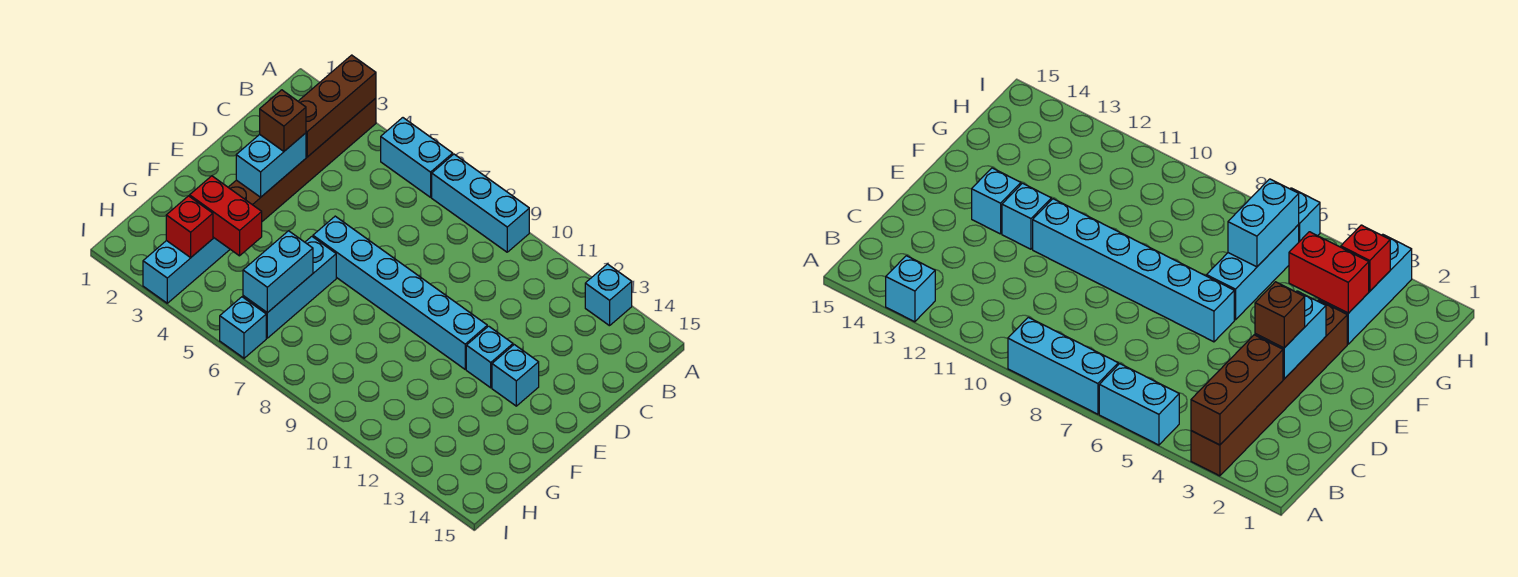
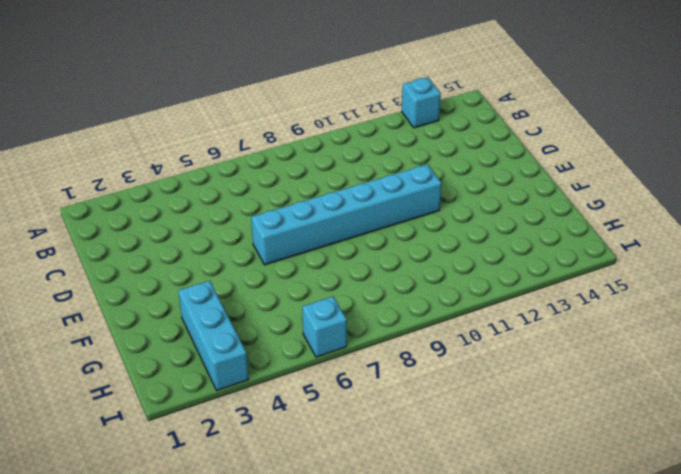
none -> brown brick A3:F3 level 1
none -> cyan brick A5:A6 level 1
none -> cyan brick A7:A9 level 1

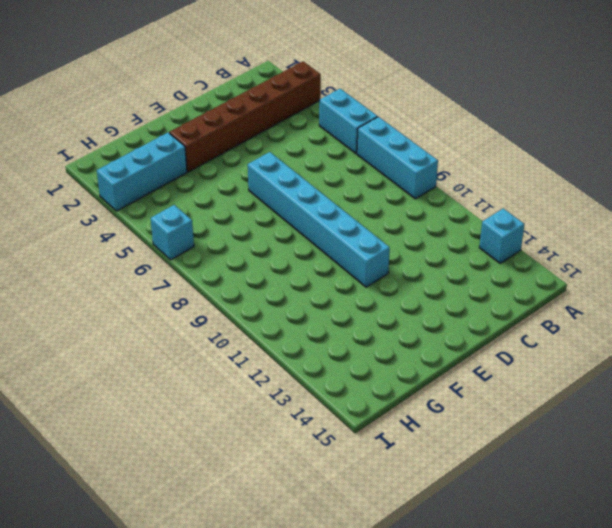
none -> cyan brick E12 level 1
none -> cyan brick E13 level 1
none -> cyan brick F6:H6 level 1

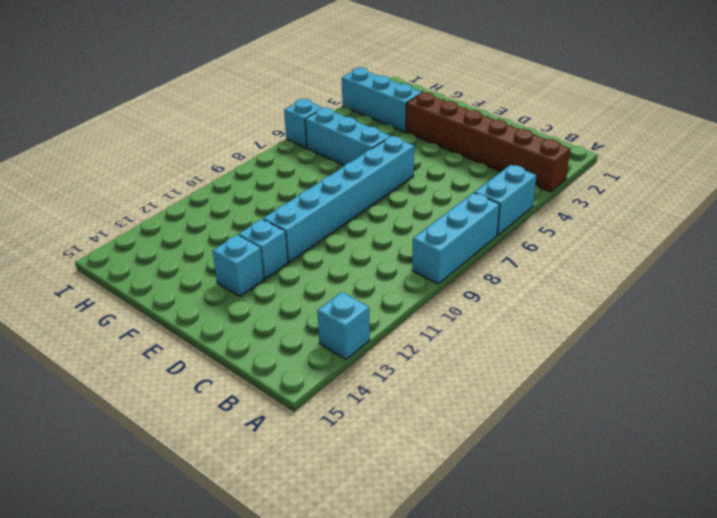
none -> brown brick A3:C3 level 2
none -> cyan brick D3:E3 level 2
none -> red brick G3:G4 level 2

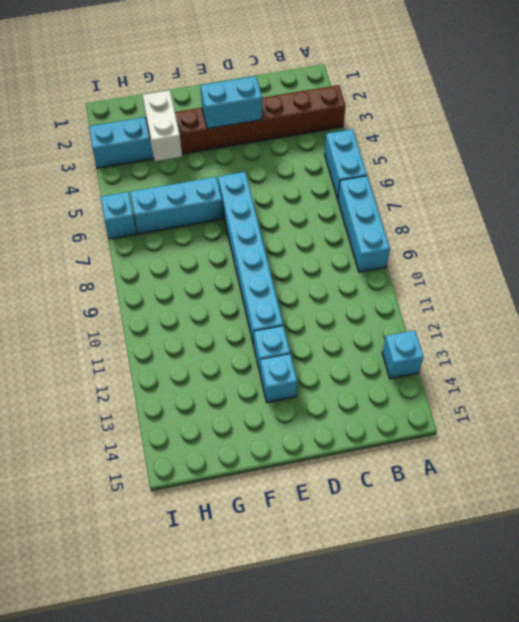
white brick G3:G4 level 2 -> red brick G3:G4 level 2
none -> brown brick A3:C3 level 2
none -> cyan brick G6:H6 level 2
none -> red brick H3 level 2

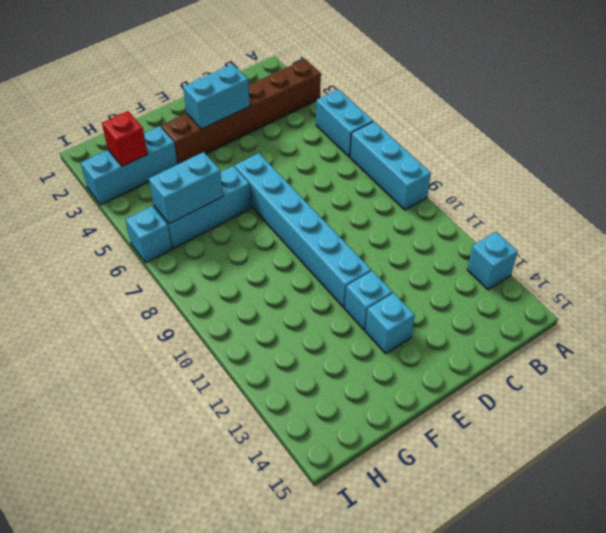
none -> brown brick A3:C3 level 2
none -> red brick G3:G4 level 2
none -> brown brick D3 level 3

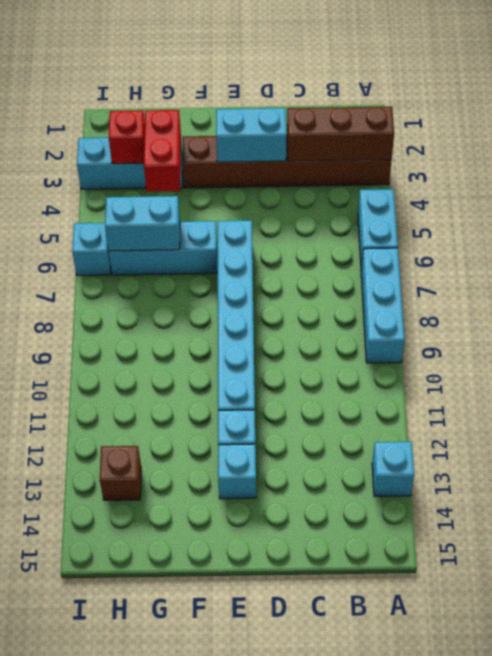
brown brick H13 level 1 -> brown brick D3 level 3

